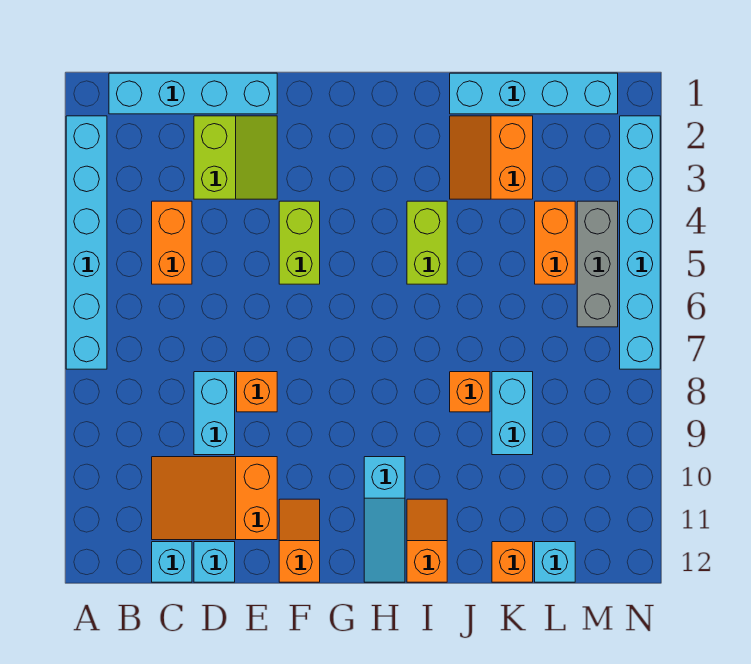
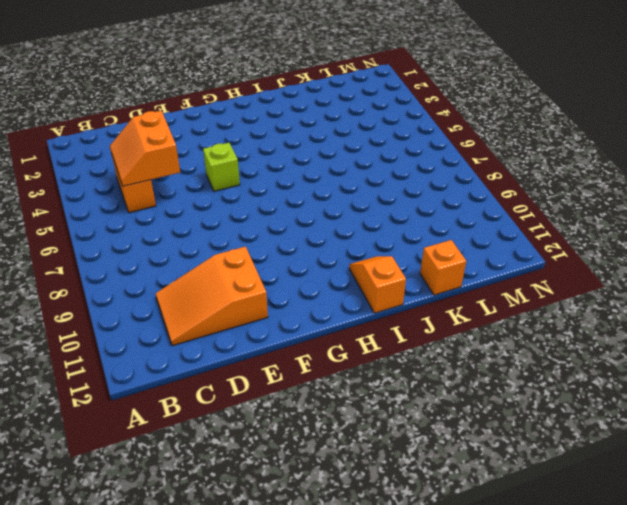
orange slope C4:D5 level 2 top D -> orange slope J2:K3 level 1 top K
lime brick F5 level 1 -> lime brick F4:F5 level 1
none -> cyan brick A2:A7 level 1
none -> cyan brick B1:E1 level 1
none -> cyan brick C12 level 1

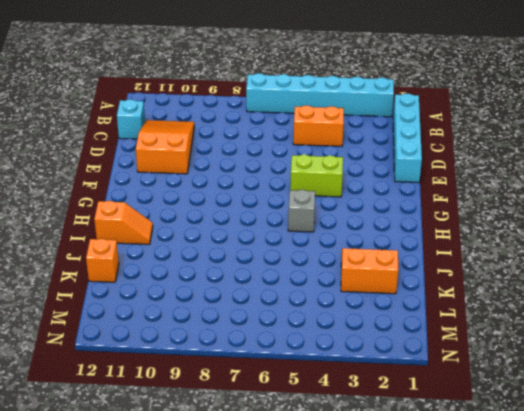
grey brick H5 level 1 -> none
none -> lime slope D2:E3 level 1 top D
none -> cyan brick D8:D9 level 1
none -> cyan brick D12 level 1

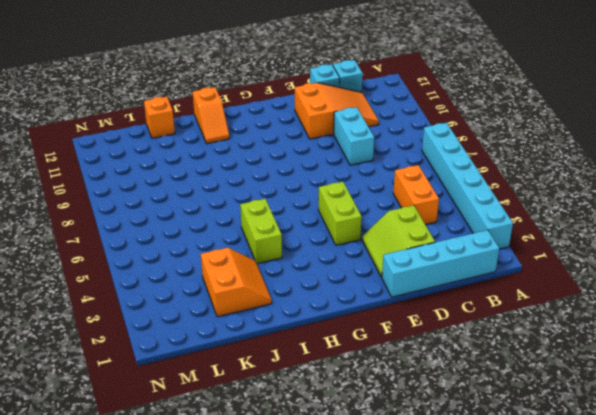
none -> orange brick E8 level 1
none -> orange slope F11:F12 level 1 top 12
none -> cyan slope H10:H12 level 1 top 10

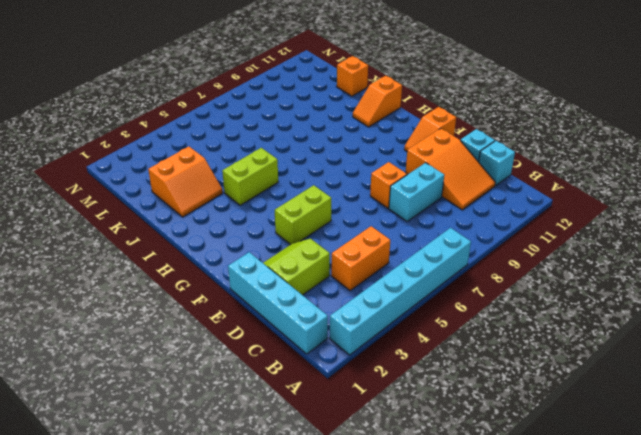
none -> cyan slope H10:H12 level 1 top 10
none -> cyan brick J1:M1 level 1
none -> orange brick J8 level 1

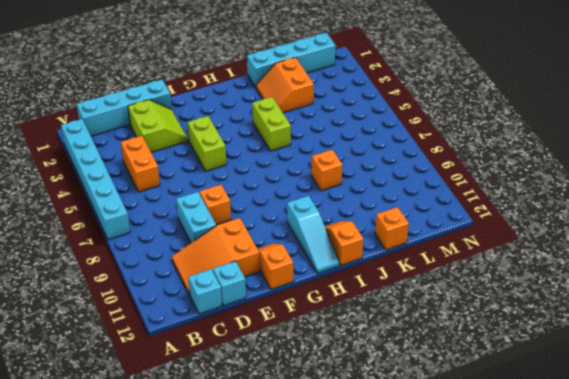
none -> cyan brick K8:K9 level 1
none -> orange brick L4:L5 level 1
none -> cyan brick L12 level 1

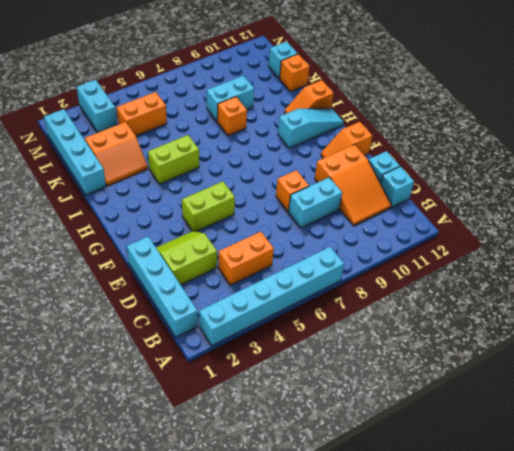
cyan brick M3:N3 level 1 -> cyan brick N2:N7 level 1
none -> grey brick M4:M6 level 1

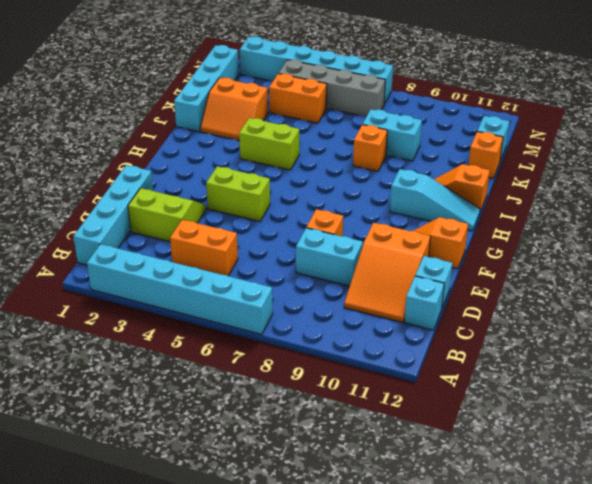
grey brick M4:M7 level 1 -> grey brick M4:M6 level 1

